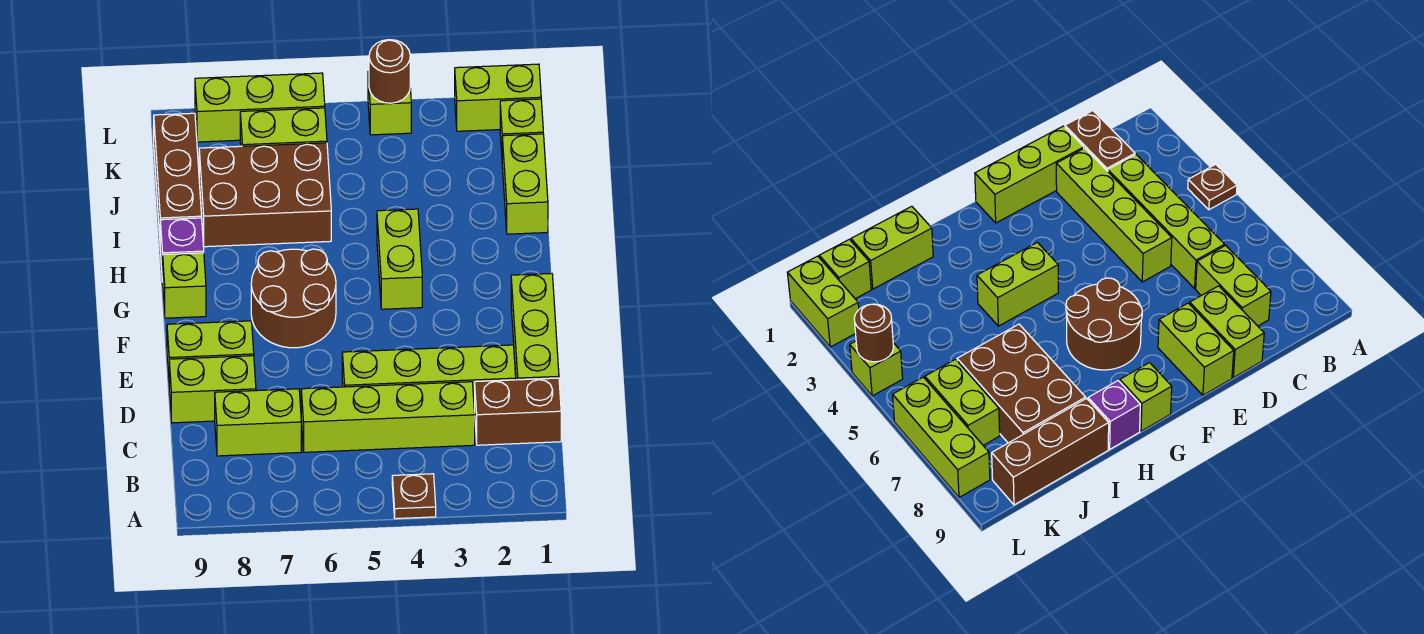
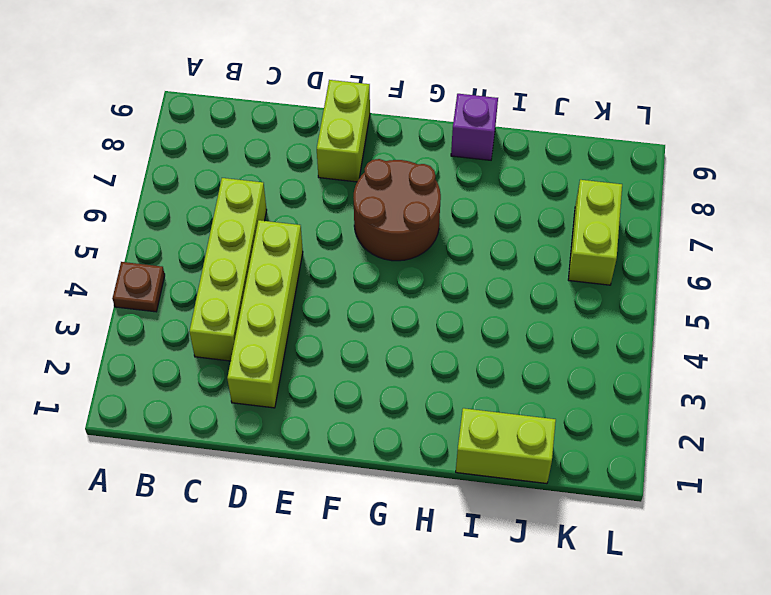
none -> brown brick C1:C2 level 1
none -> lime brick C7:C8 level 1
none -> lime brick D1:F1 level 1

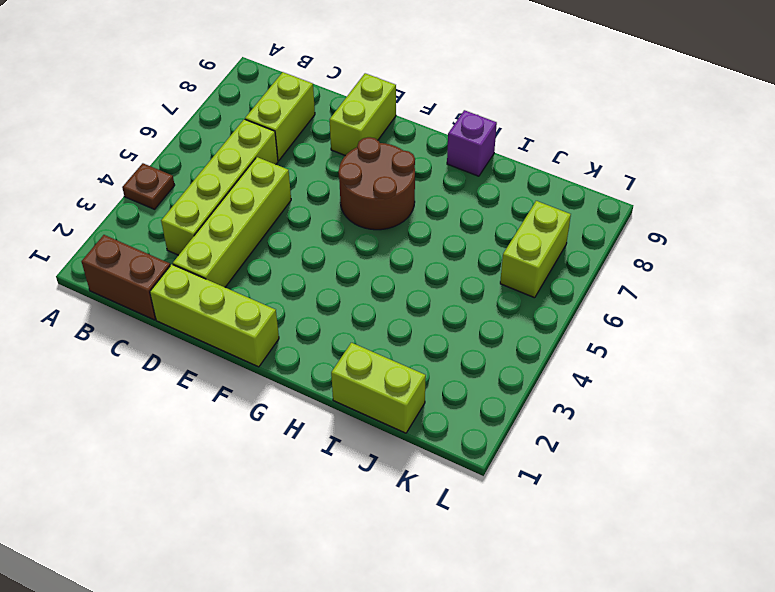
brown brick B1:C1 level 1 -> brown brick C1:C2 level 1
none -> lime brick D8:D9 level 1
none -> lime brick G4:H4 level 1
none -> lime brick G9 level 1

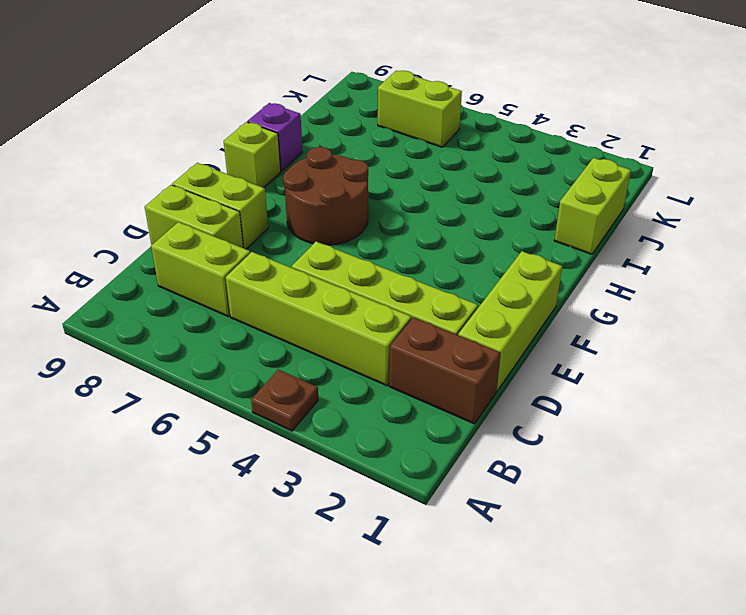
none -> lime brick G4:H4 level 1
none -> brown brick I6:J8 level 1
none -> brown brick I9:K9 level 1

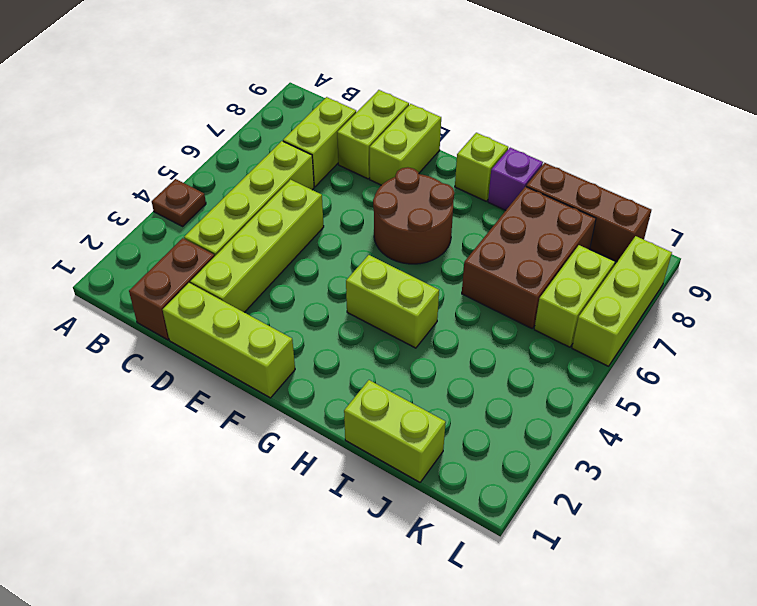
none -> lime brick K1 level 1
none -> lime brick L1:L2 level 1
none -> lime brick L4 level 1

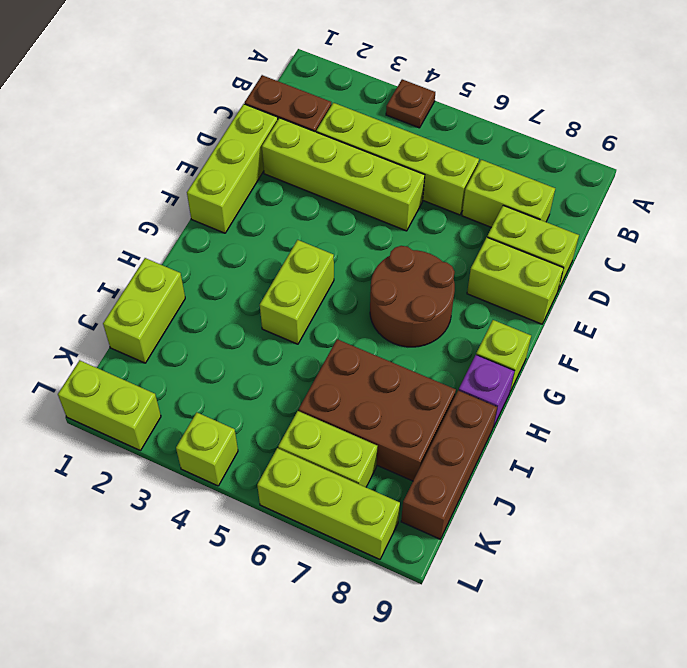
none -> lime brick K1 level 1
none -> brown round brick L4 level 2

